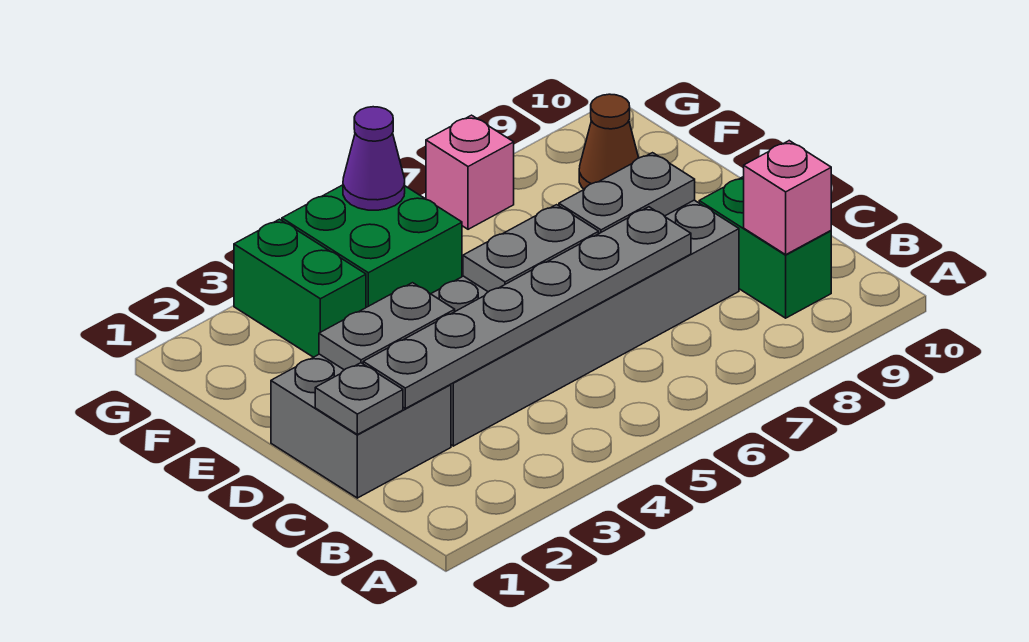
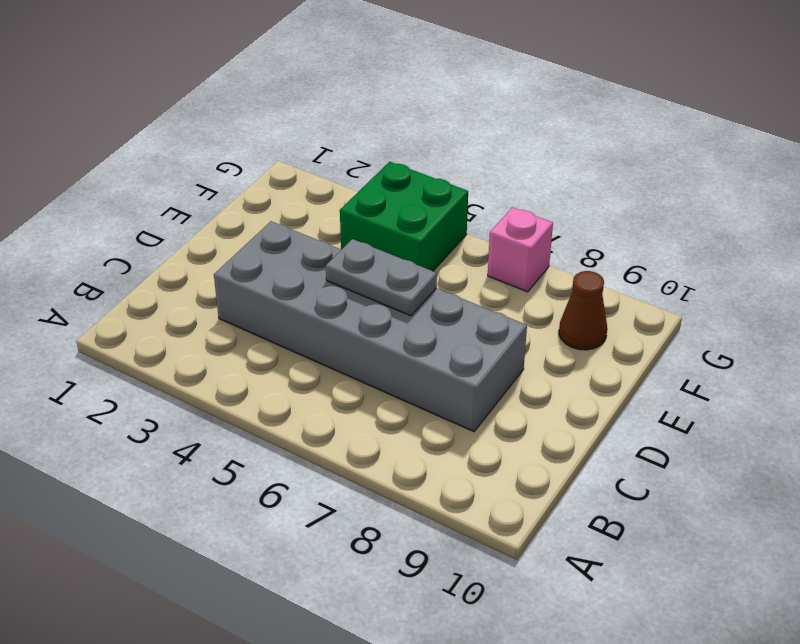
none -> green brick B9:C9 level 1
none -> grey brick C1:D2 level 1
none -> green brick F3:G3 level 1

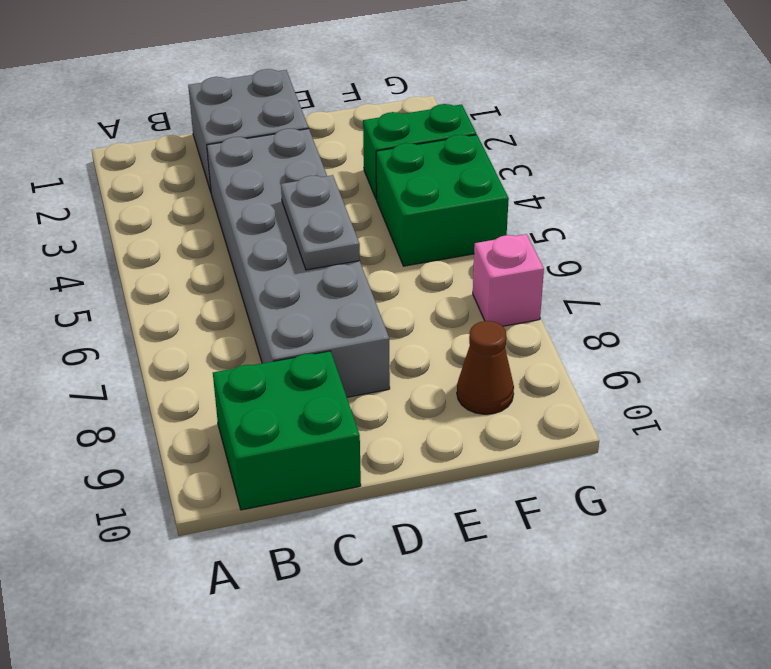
green brick B9:C10 level 1 -> green brick B9:C9 level 1
none -> pink brick B9 level 2
none -> grey plate C1 level 2
none -> grey plate C2:C7 level 2

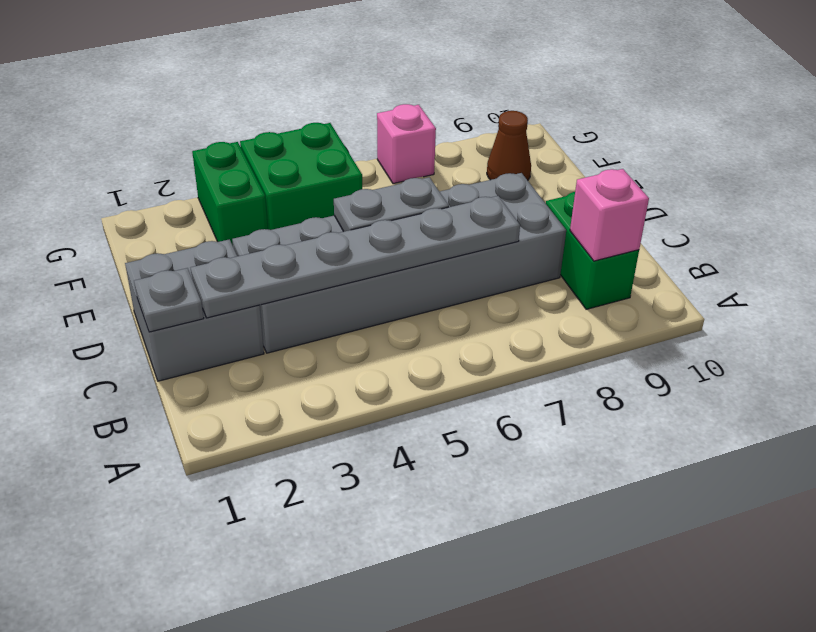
none -> grey plate D2:D3 level 2
none -> grey plate D7:D8 level 2
none -> purple cone G5 level 2

